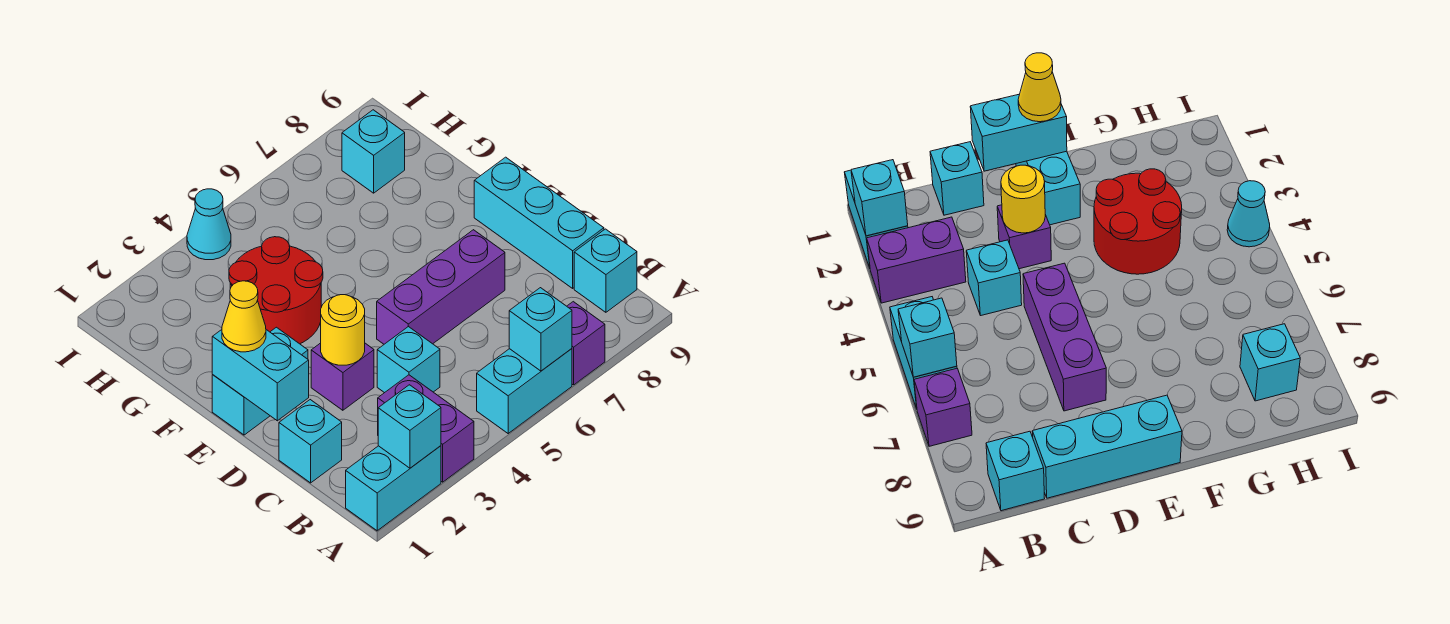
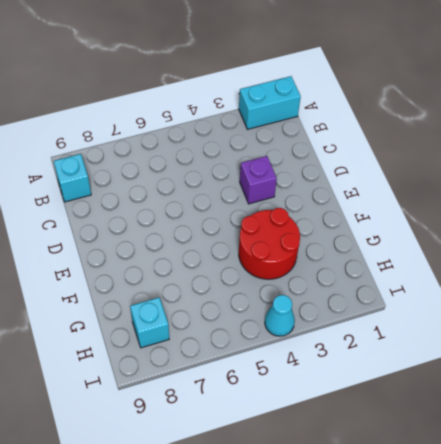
none -> purple brick A3:B3 level 1
none -> cyan brick A5:A6 level 1
none -> purple brick A7 level 1

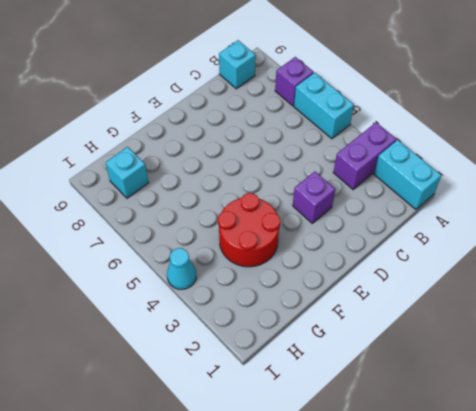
none -> cyan brick C1 level 1
none -> cyan brick C4 level 1
none -> cyan brick C9:E9 level 1

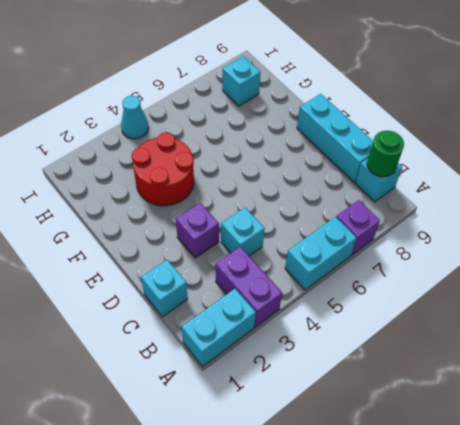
green round brick B9 level 2 -> none
none -> purple brick D5:D7 level 1
none -> cyan brick E1:E2 level 1
none -> cyan brick A2 level 2

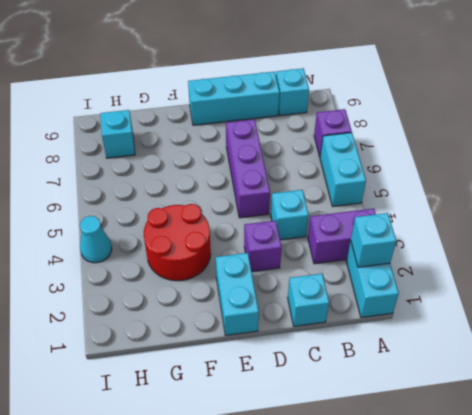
none -> cyan brick A6 level 2
none -> cyan brick D1:E1 level 2
none -> yellow round brick D3 level 2

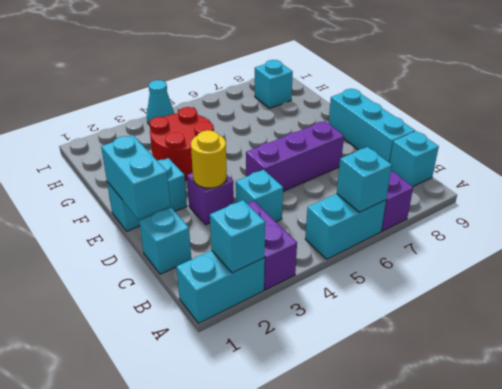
none -> yellow cone E1 level 3

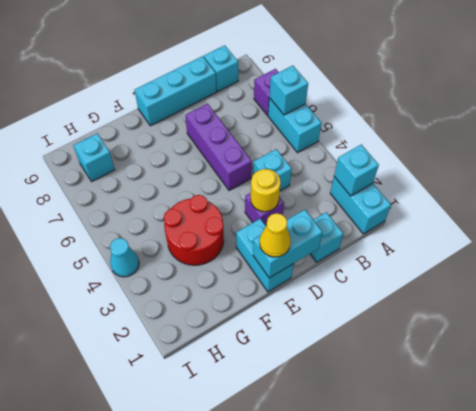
none -> purple brick A3:B3 level 1

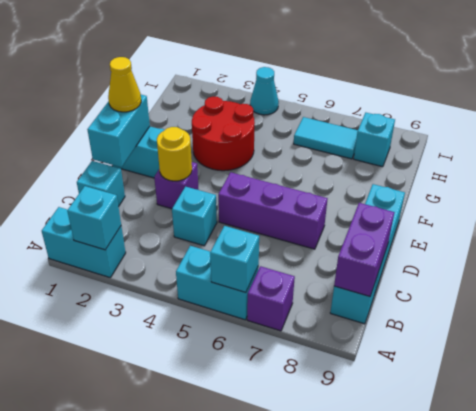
purple brick B9:C9 level 2 -> purple brick A3:B3 level 1
cyan tile H6:H7 level 1 -> none

